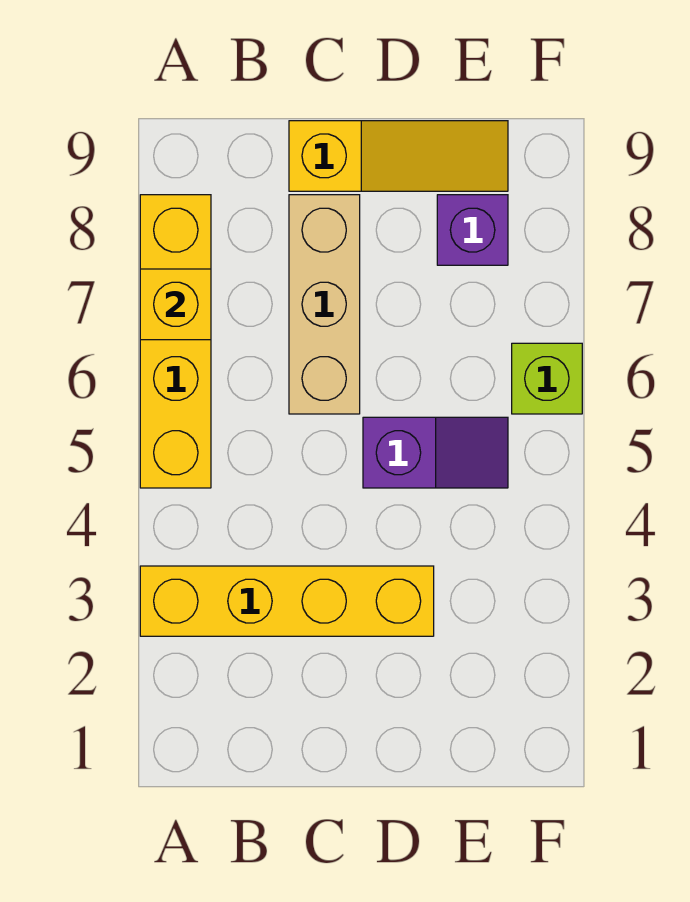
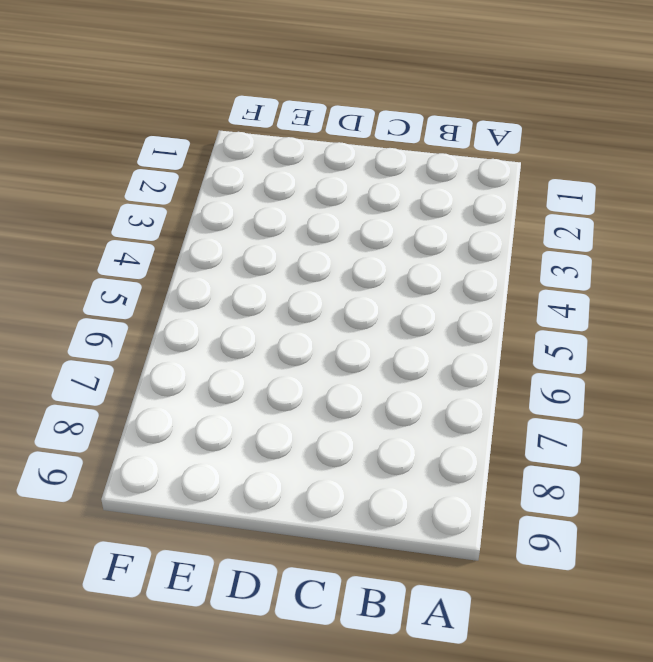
none -> yellow brick A3:D3 level 1
none -> yellow brick A5:A8 level 1

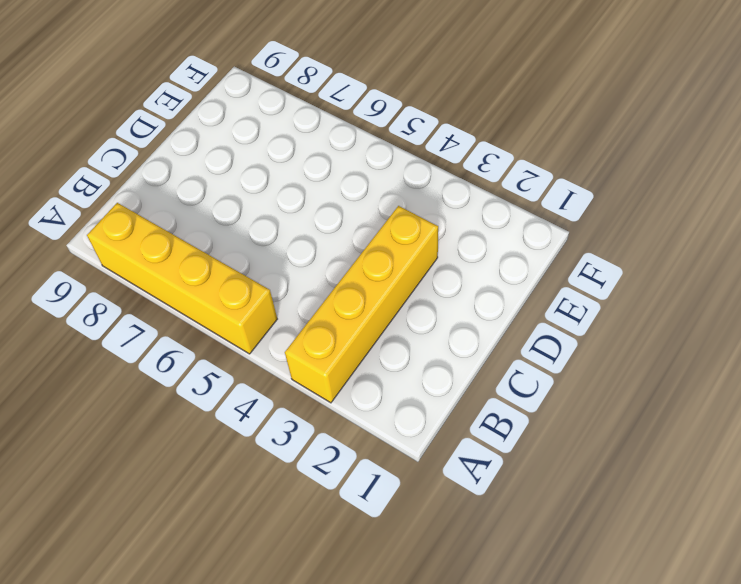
none -> tan brick C6:C8 level 1
none -> yellow slope C9:E9 level 1 top C

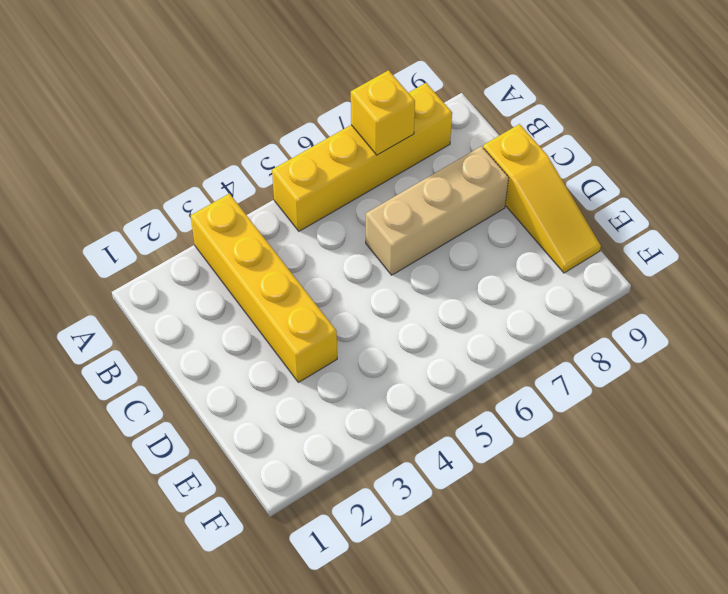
none -> purple slope D5:E5 level 1 top D
none -> purple brick E8 level 1

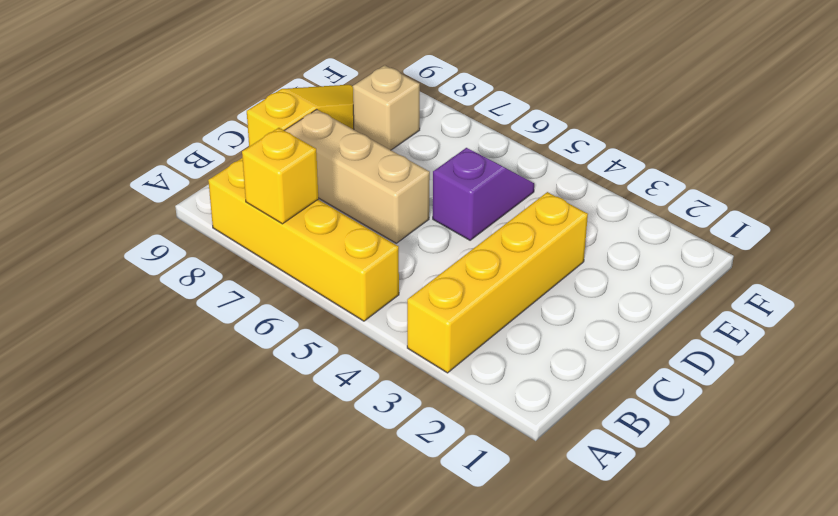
tan brick E8 level 1 -> purple brick E8 level 1
none -> lime brick F6 level 1

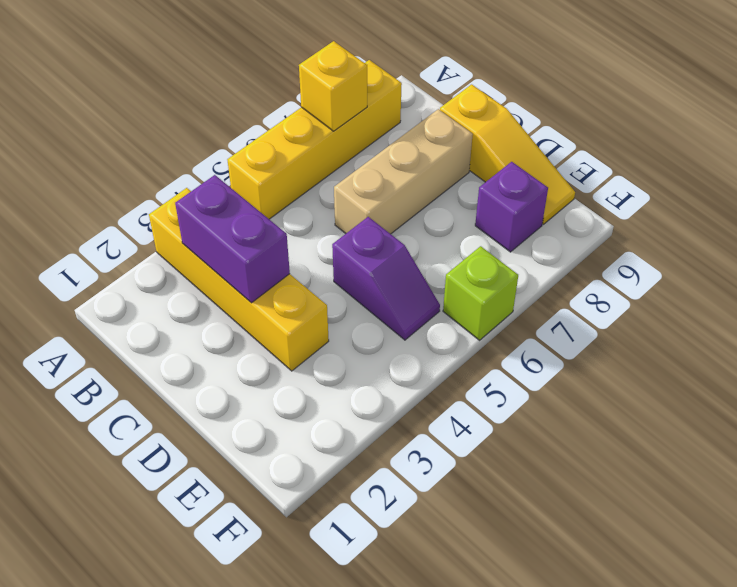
purple brick B3:C3 level 2 -> none

